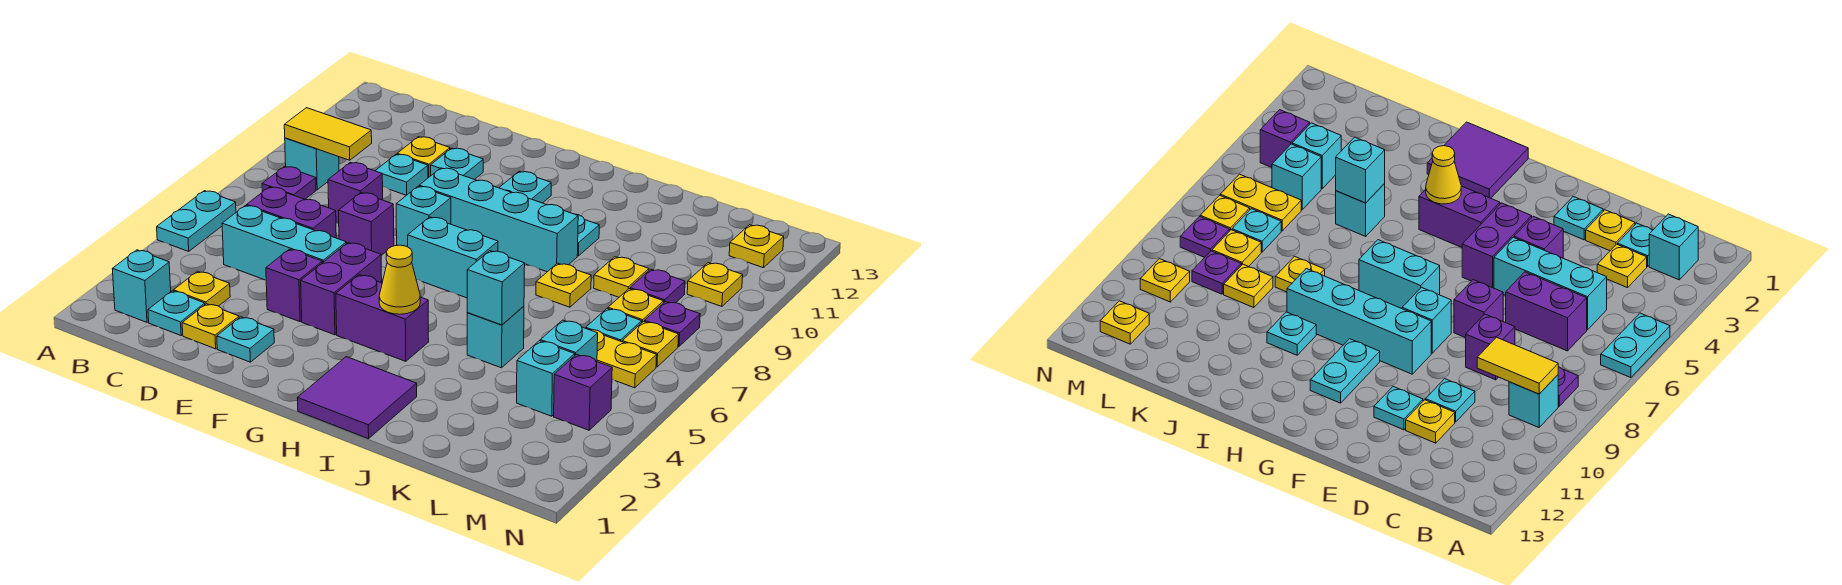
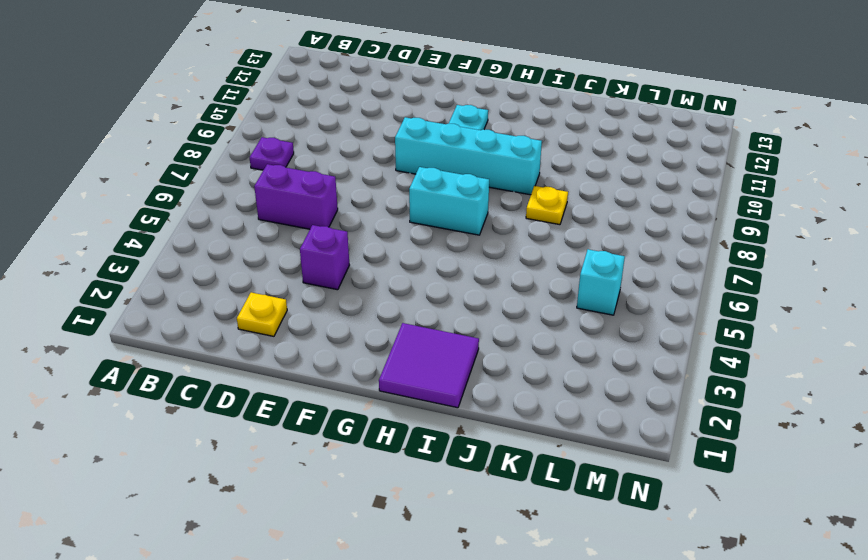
none -> cyan plate A5:A6 level 1
none -> cyan brick B2 level 1
none -> cyan brick B9 level 1
none -> cyan plate C2 level 1

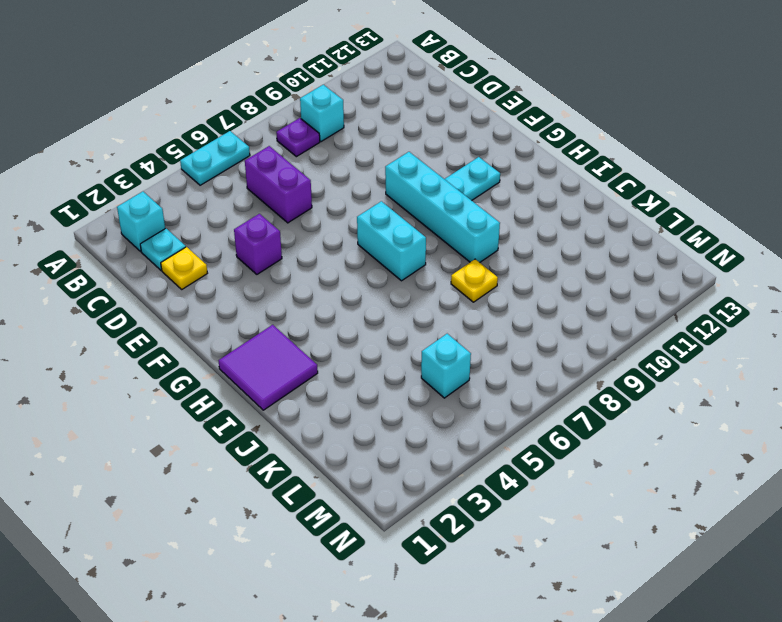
none -> yellow plate C3 level 1
none -> cyan brick C5:E5 level 1
none -> purple brick D8 level 1
none -> cyan plate D10 level 1

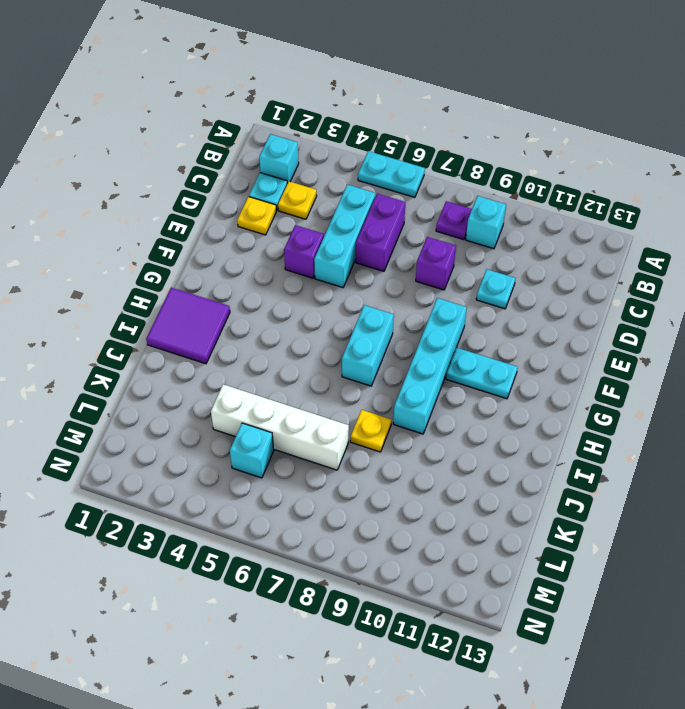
white brick K4:K7 level 1 -> none
none -> yellow plate D11 level 1
none -> cyan plate E2 level 1
none -> purple brick E7 level 1
none -> cyan plate E11 level 1

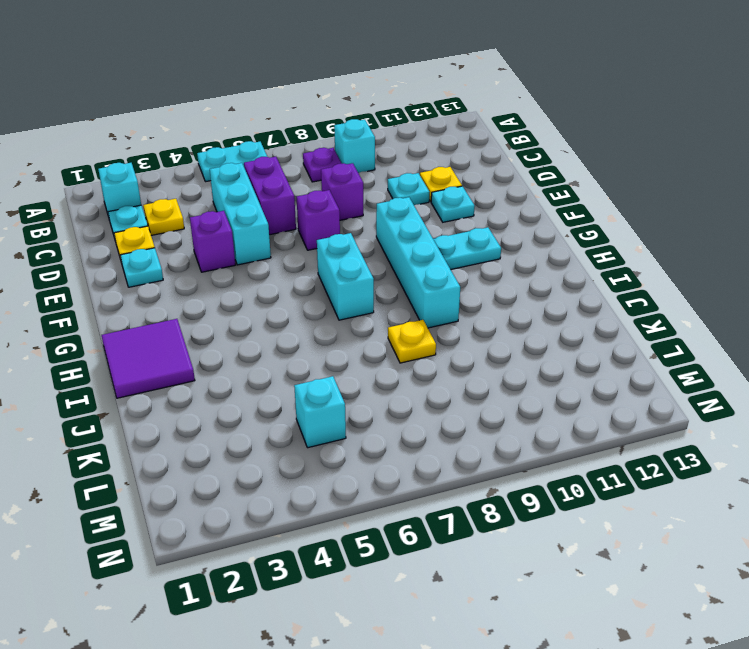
none -> purple brick F4:F5 level 1
none -> cyan brick F8 level 1
none -> purple brick G4:H4 level 1
none -> cyan plate I10 level 1

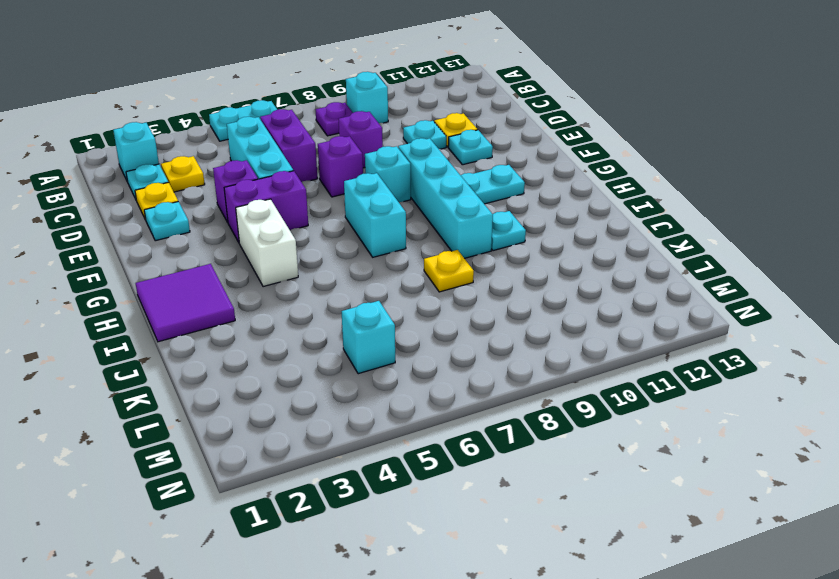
white brick G4:H4 level 1 -> purple brick G4:H4 level 1
none -> cyan brick J5 level 1
none -> yellow plate K9 level 1
none -> cyan brick L4 level 1
none -> yellow plate L6:M6 level 1

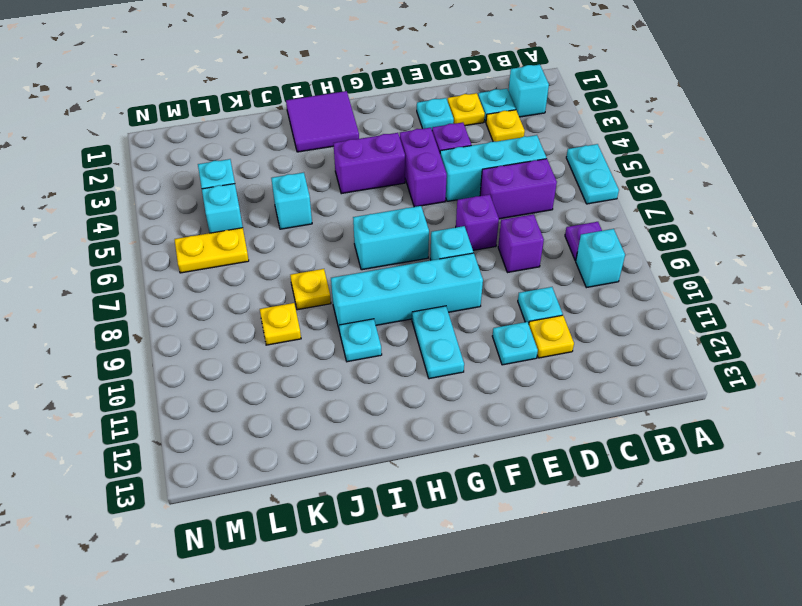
none -> cyan plate L7 level 1
none -> yellow plate L8 level 1
none -> purple plate L9 level 1
none -> purple brick M4 level 1

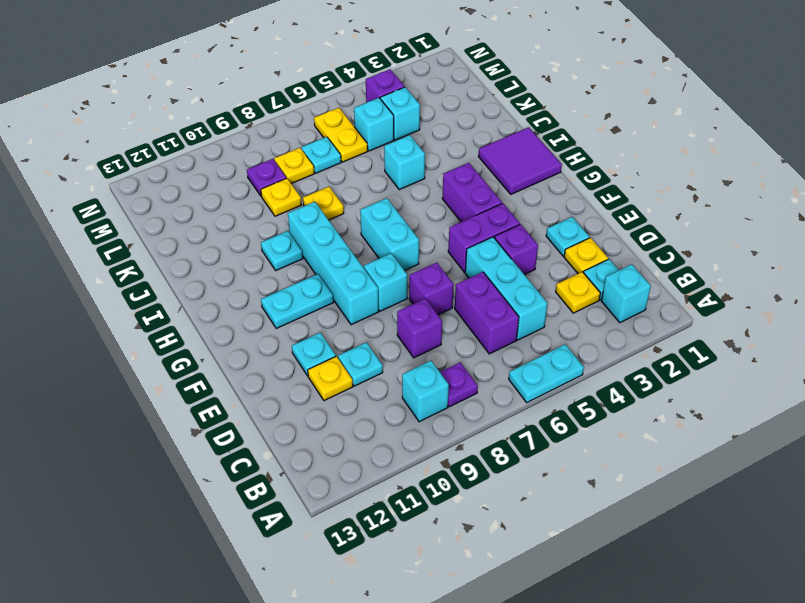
none -> yellow plate M7 level 1
none -> purple plate M8 level 1
none -> yellow plate M10 level 1
none -> yellow plate M12 level 1

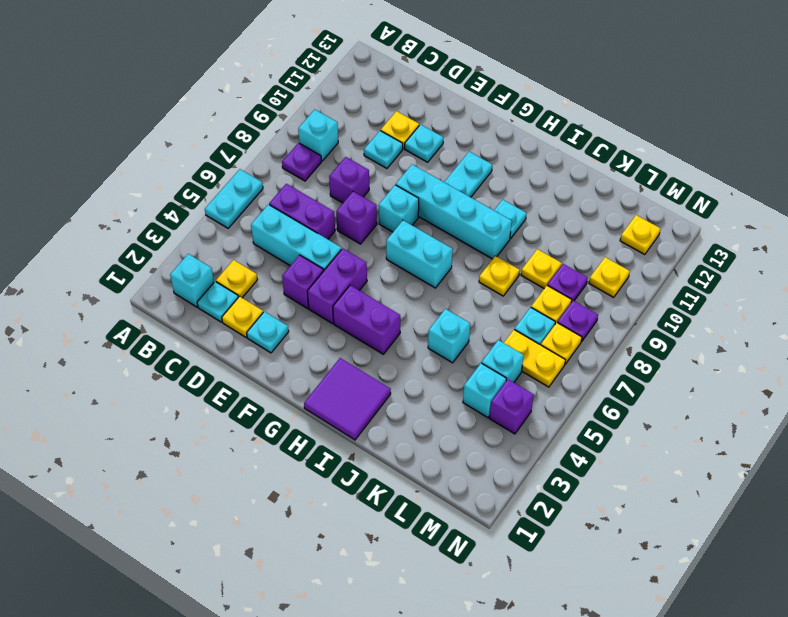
none -> yellow tile B9:C9 level 2
none -> yellow cone H4 level 2
none -> cyan brick J5 level 2

